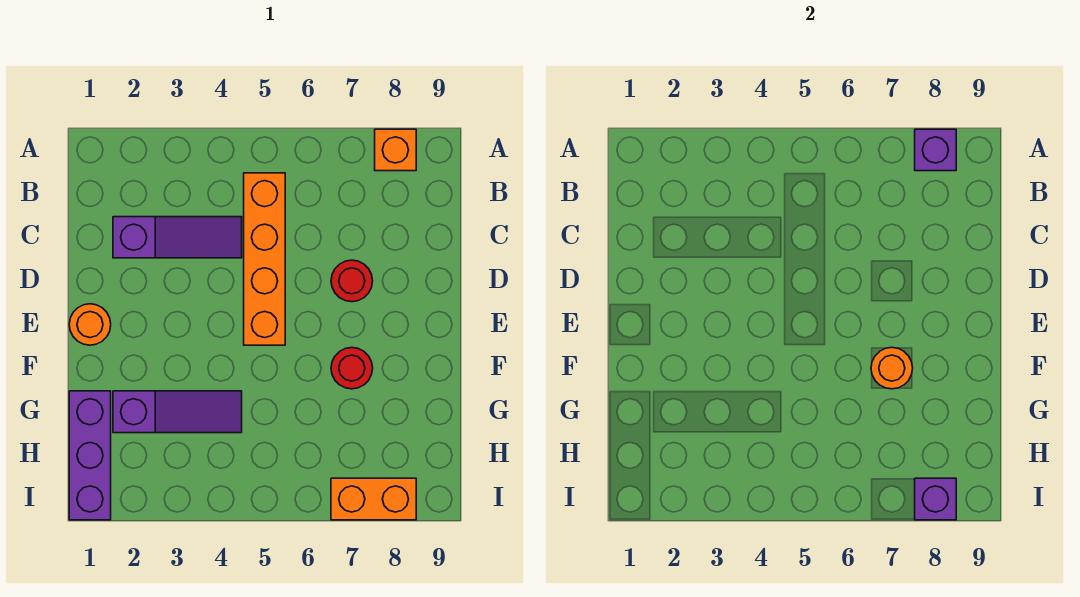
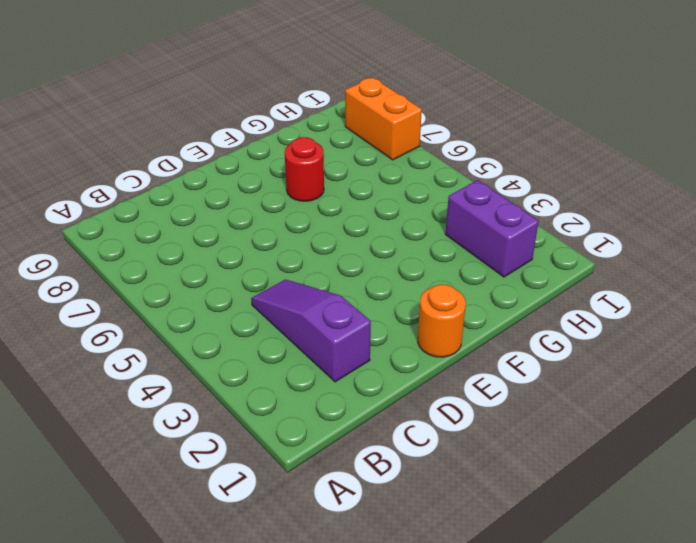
purple brick H2:H3 level 1 -> none
none -> orange brick A8 level 1
none -> orange brick B5:E5 level 1
none -> red round brick D7 level 1

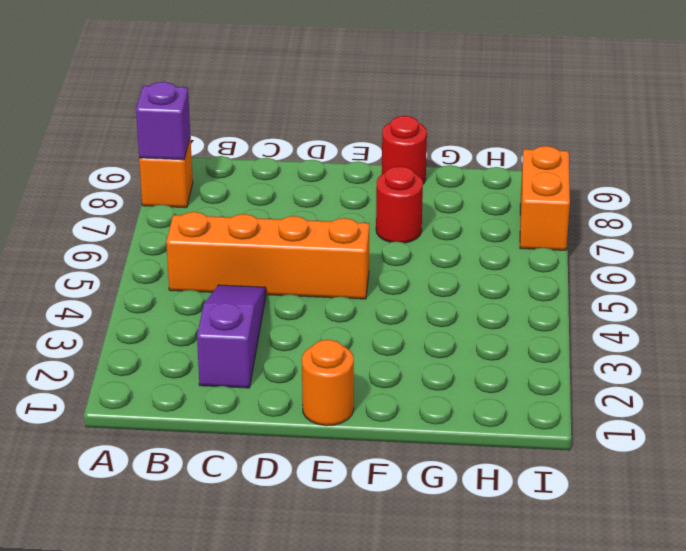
red round brick F9 level 1 -> red round brick D7 level 1
none -> purple brick G1:I1 level 1
none -> purple slope G2:G4 level 1 top 2
none -> orange round brick F7 level 2

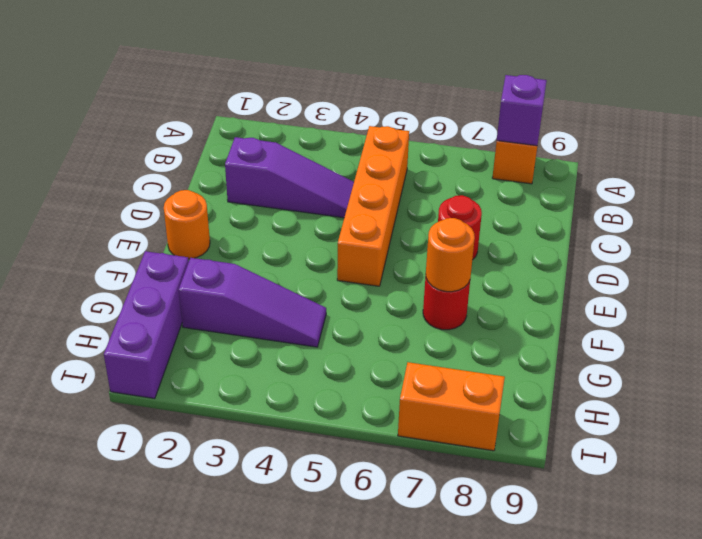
none -> purple brick I8 level 2

